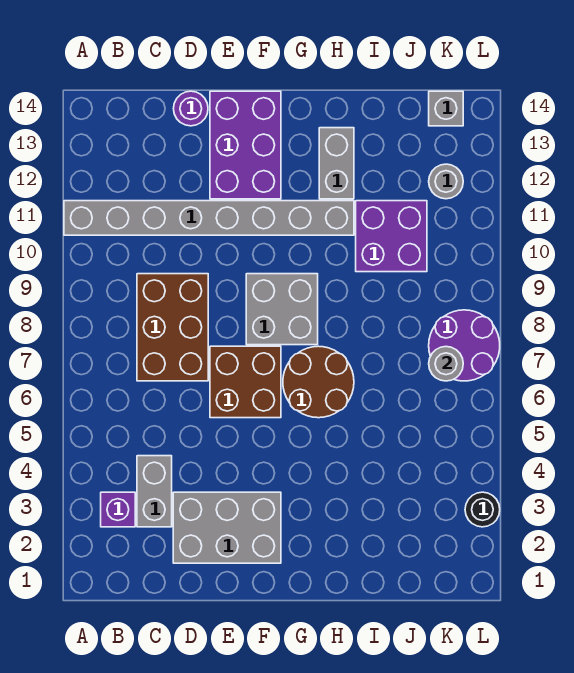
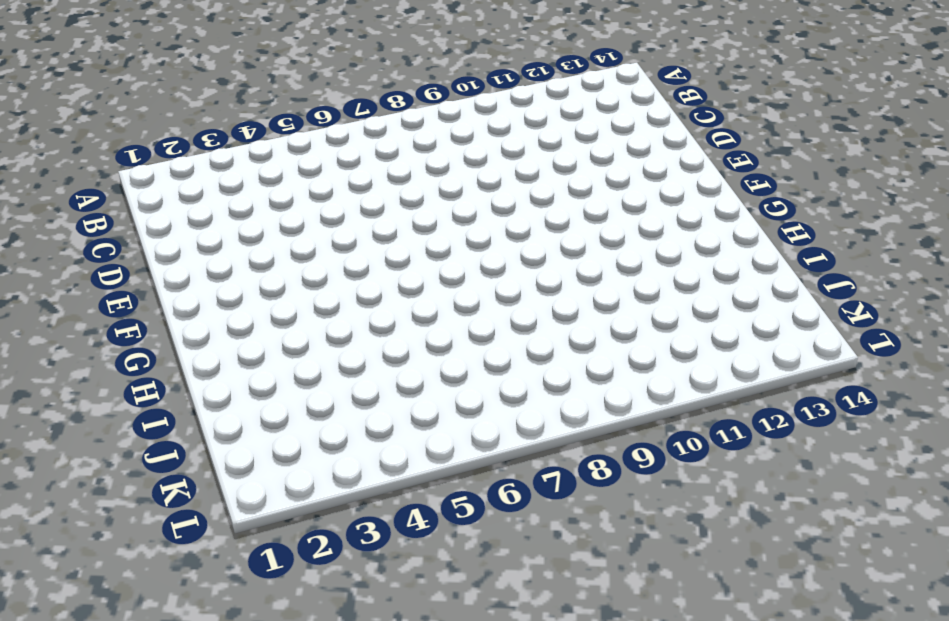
none -> grey brick A11:H11 level 1
none -> purple brick B3 level 1
none -> grey brick C3:C4 level 1

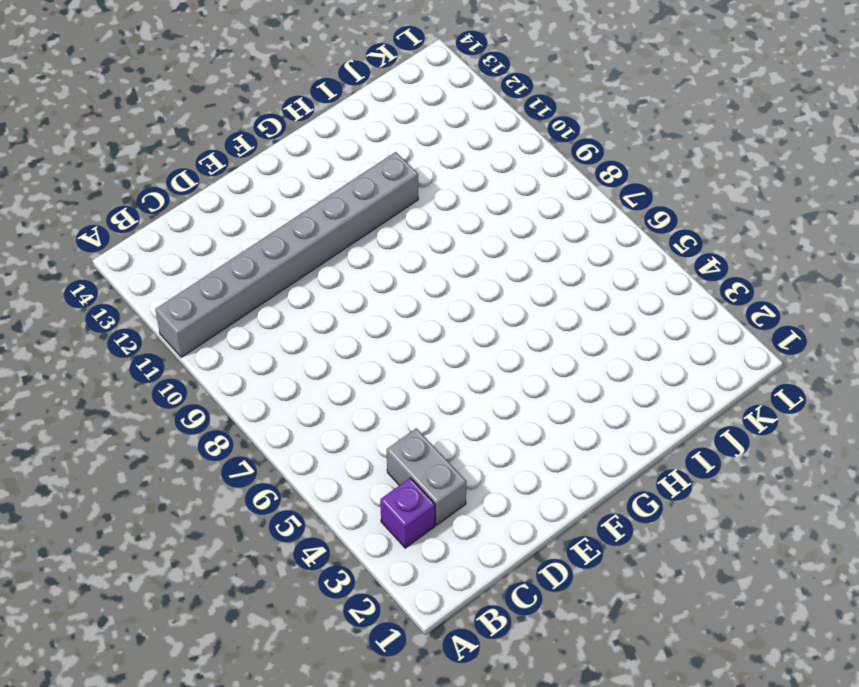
none -> brown brick C7:D9 level 1
none -> grey brick D2:F3 level 1
none -> purple round brick D14 level 1

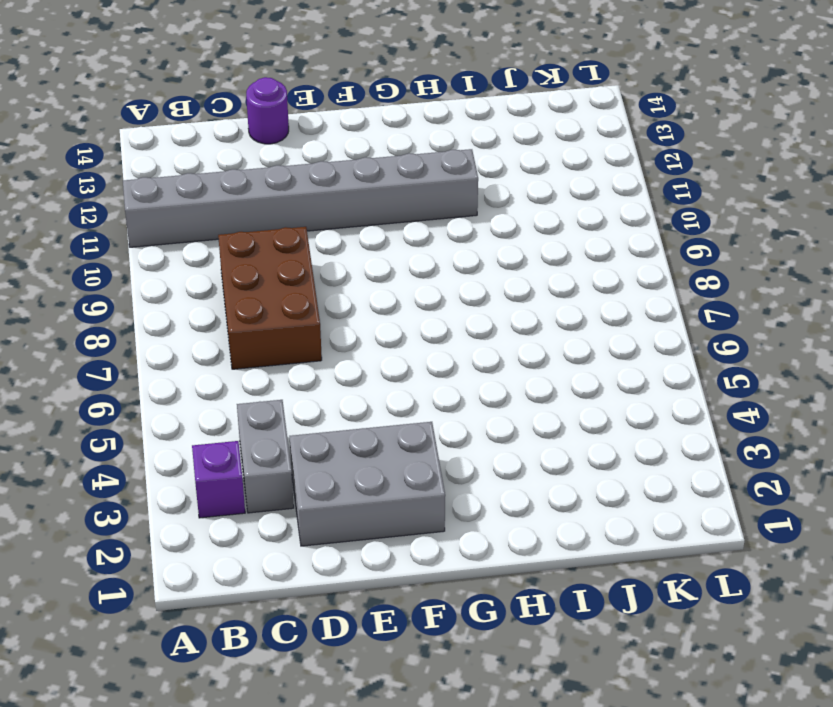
none -> brown brick E6:F7 level 1
none -> purple brick E12:F14 level 1
none -> grey brick F8:G9 level 1

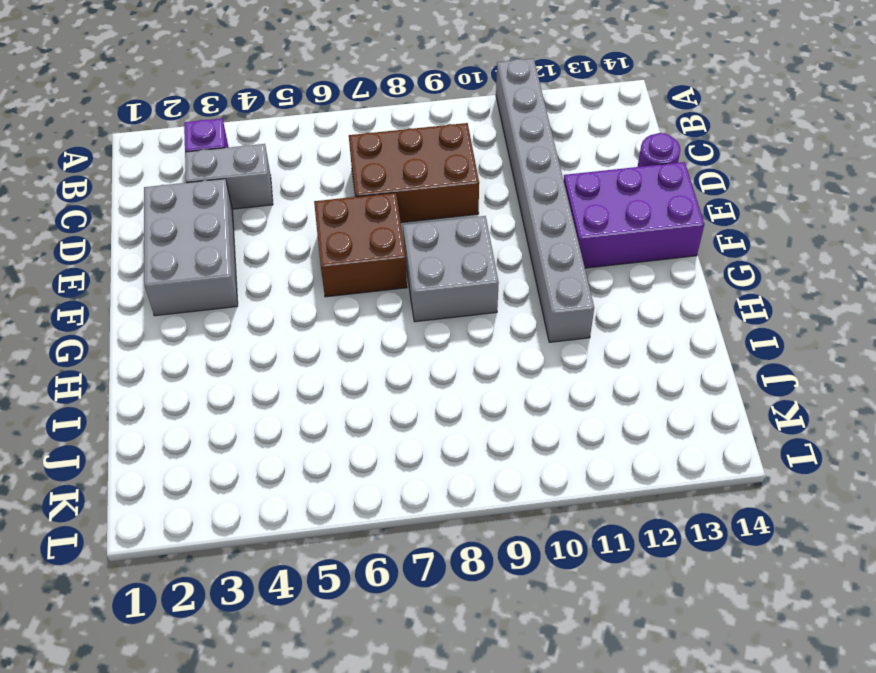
none -> brown round brick G6:H7 level 1
none -> grey brick H12:H13 level 1
none -> purple brick I10:J11 level 1

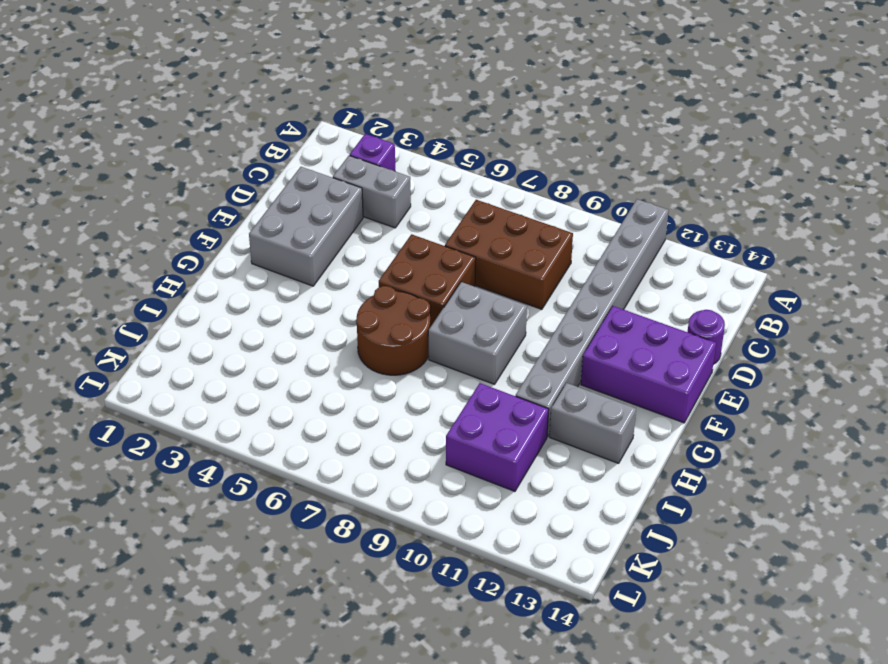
none -> purple round brick K7:L8 level 1
none -> grey round brick K12 level 1
none -> grey brick K14 level 1

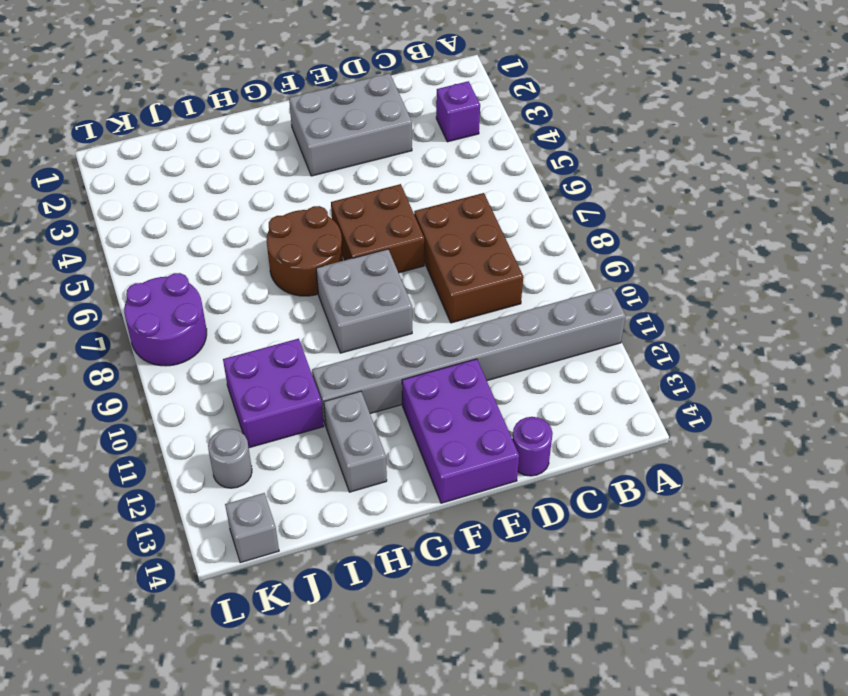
none -> grey brick C3:C4 level 1
none -> black round brick L3 level 1
none -> grey round brick K7 level 2

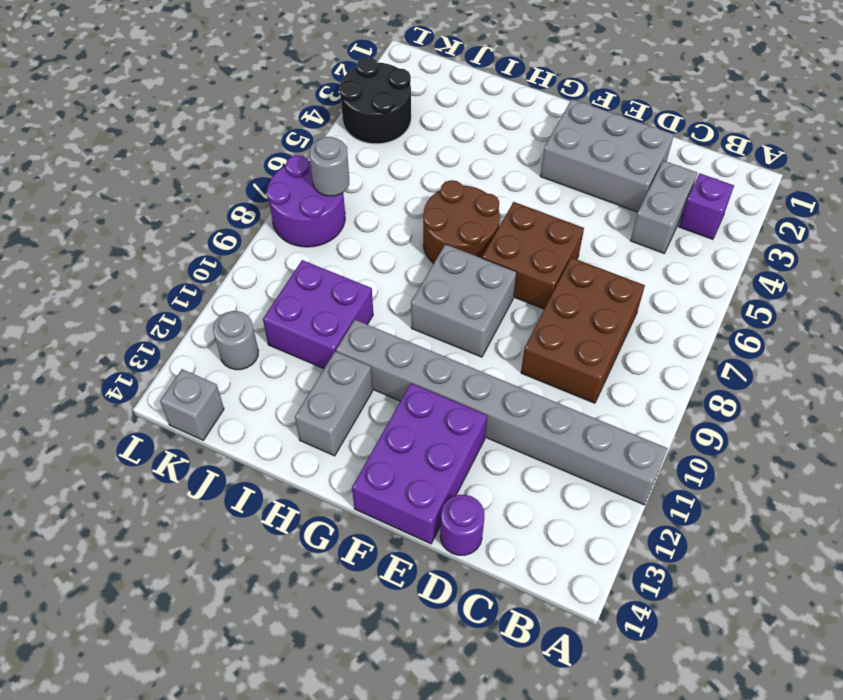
black round brick K3:L4 level 1 -> black round brick L3 level 1

